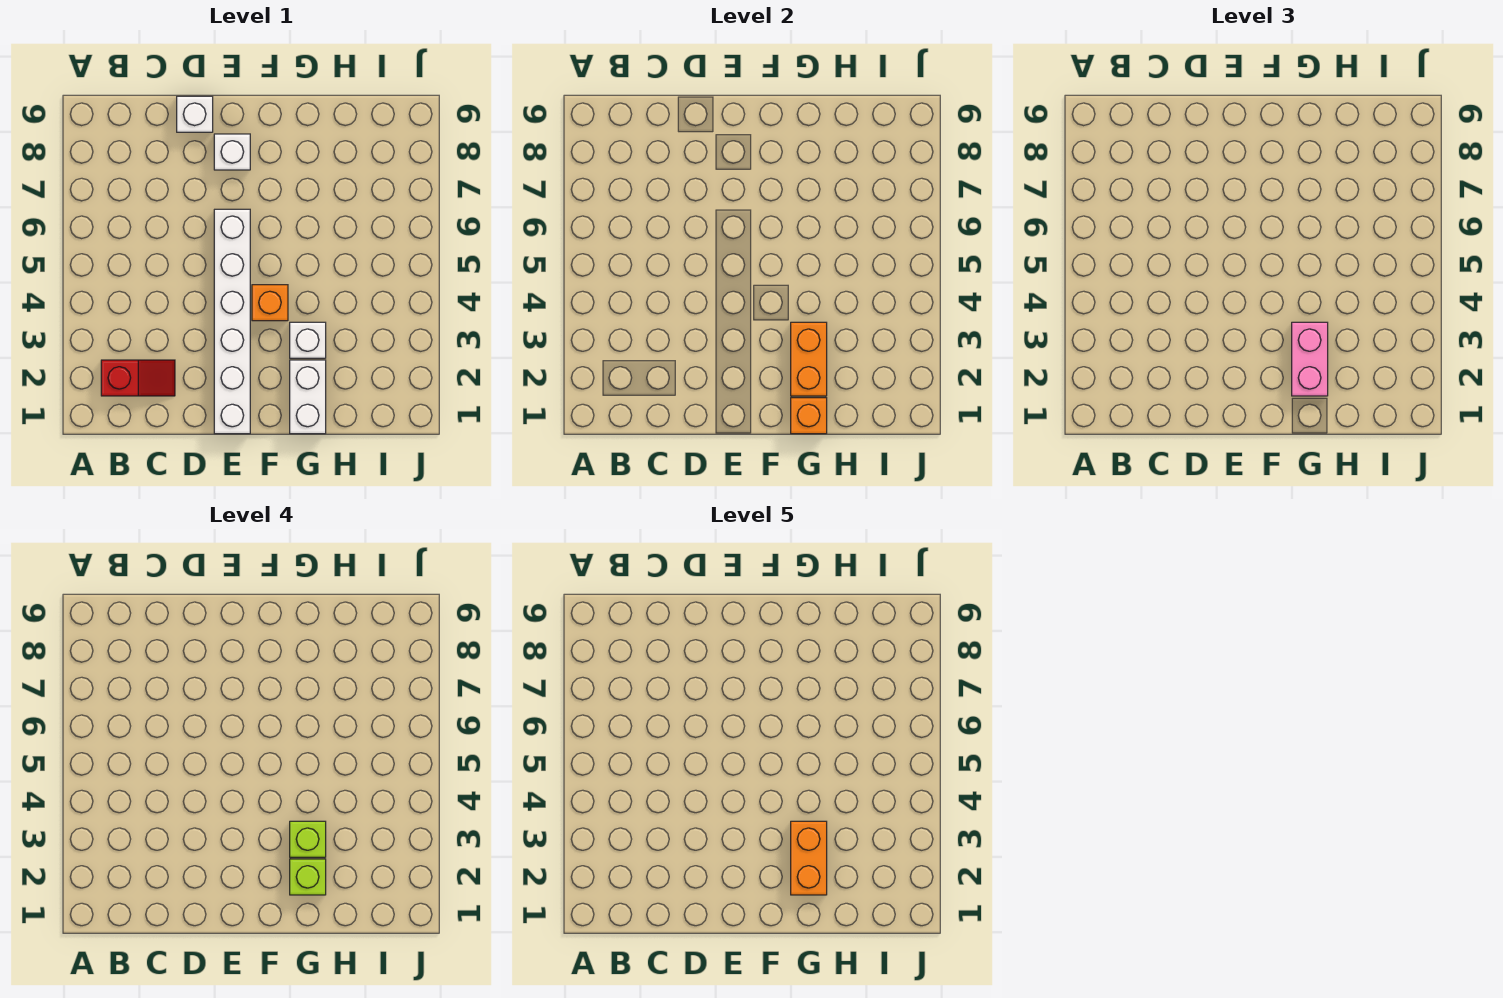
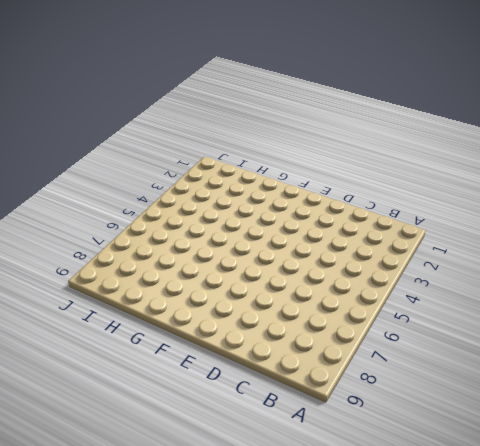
none -> red slope B2:C2 level 1 top B
none -> white brick D9 level 1
none -> white brick E1:E6 level 1

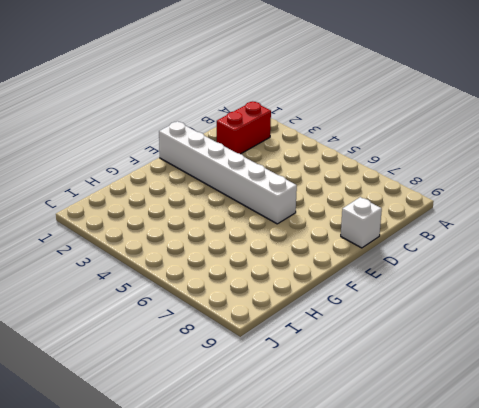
red brick B2:C2 level 1 -> red slope B2:C2 level 1 top B
none -> white brick E8 level 1
none -> orange brick F4 level 1
none -> white brick G1:G2 level 1

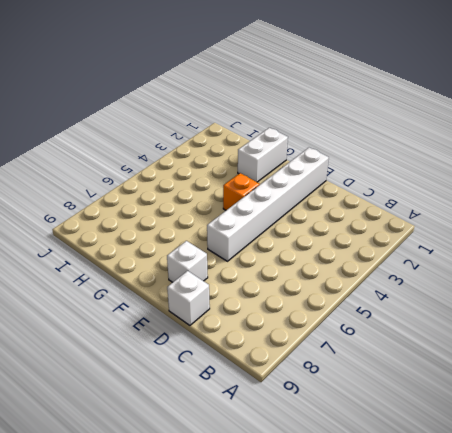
none -> red slope B2:C2 level 1 top B
none -> white brick G3 level 1
none -> orange brick G1 level 2

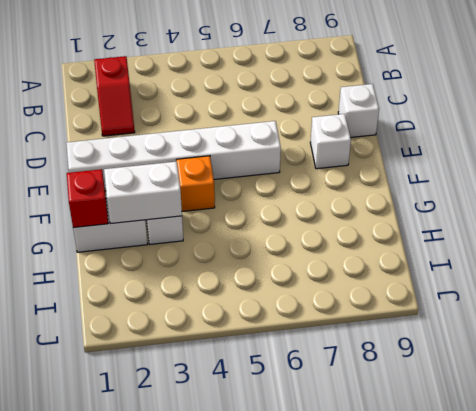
red brick G1 level 2 -> orange brick G1 level 2
white brick G2:G3 level 2 -> orange brick G2:G3 level 2
none -> pink brick G2:G3 level 3
none -> lime brick G2 level 4
none -> lime brick G3 level 4

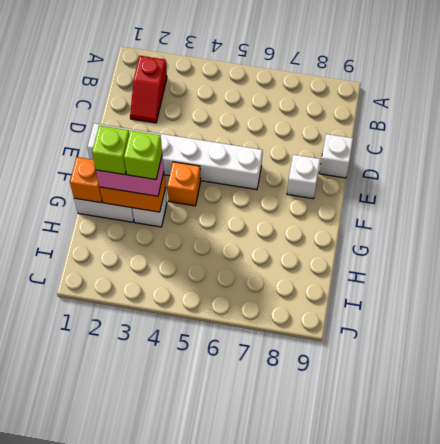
none -> orange brick G2:G3 level 5

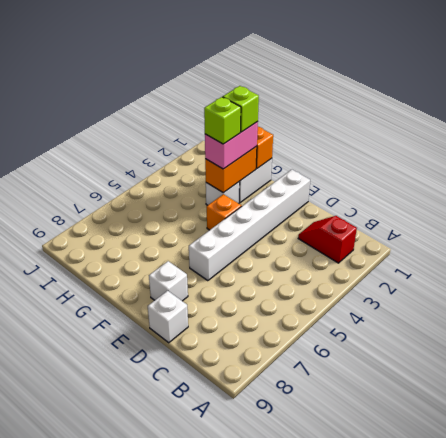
none -> orange brick G2:G3 level 5

